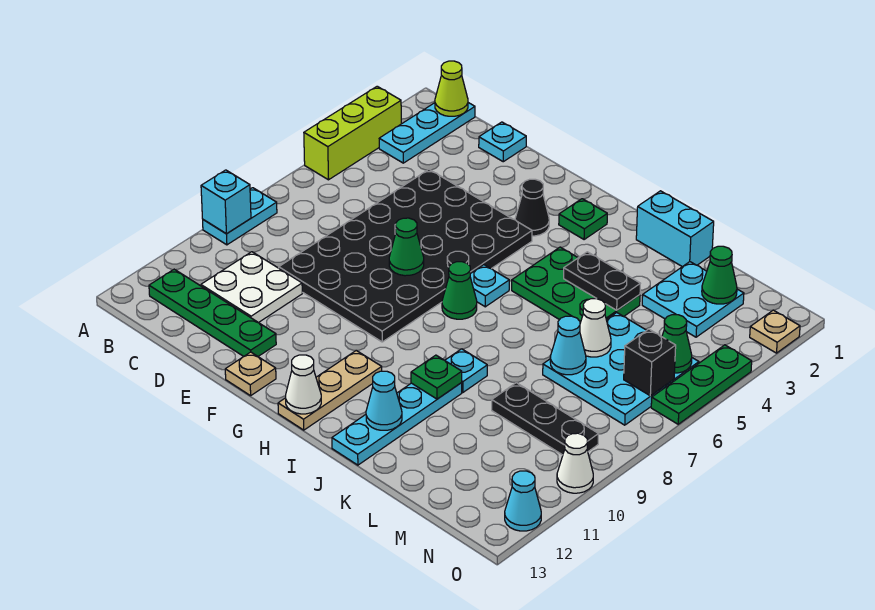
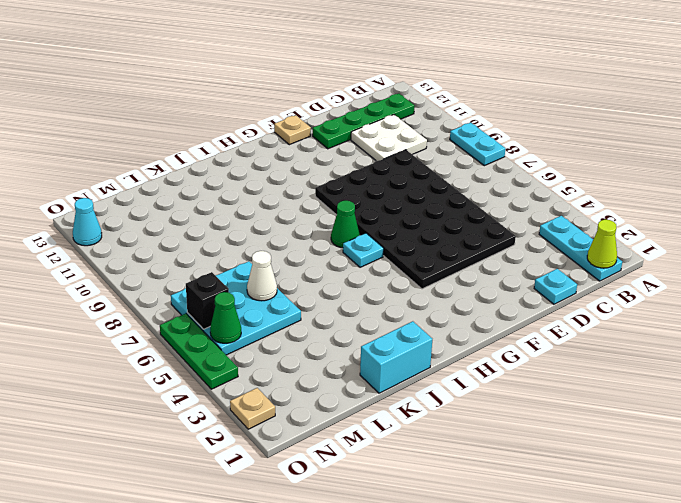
none -> lime brick A3:A5 level 1
none -> black cone G3 level 1
none -> green plate H2 level 1
none -> tan plate H11:H13 level 1

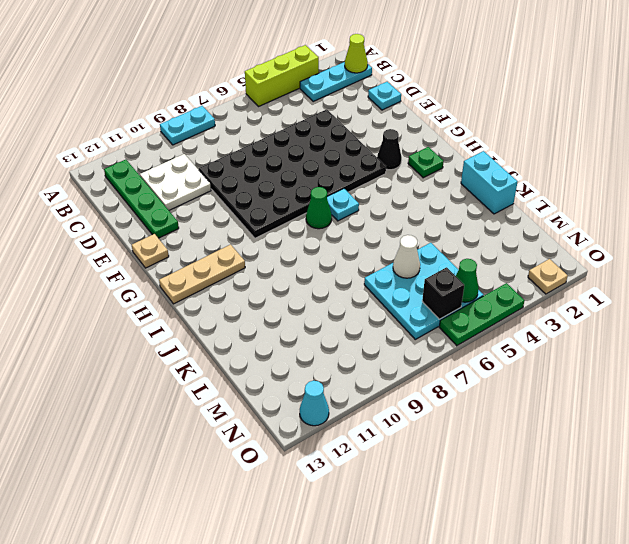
none -> green plate I4:K5 level 1
none -> cyan plate J9 level 1
none -> cyan plate J10:J13 level 1
none -> cyan plate L2:M3 level 1

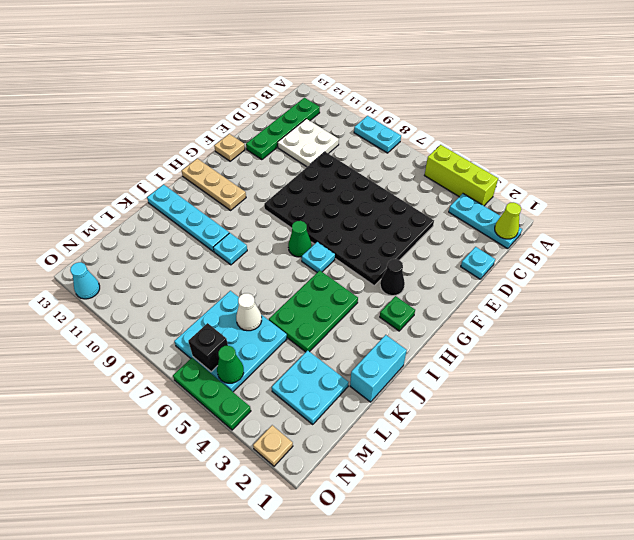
none -> black plate L9:N9 level 1
none -> white cone O10 level 1
none -> cyan brick A9 level 2
none -> green cone F7 level 2

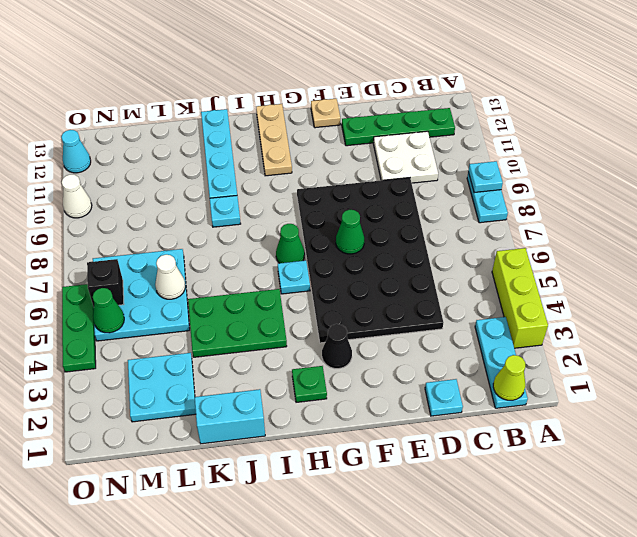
cyan plate A9 level 2 -> cyan brick A9 level 2
none -> black plate L9:N9 level 1
none -> tan plate O2 level 1
none -> white cone H13 level 2
none -> black plate J4:K4 level 2

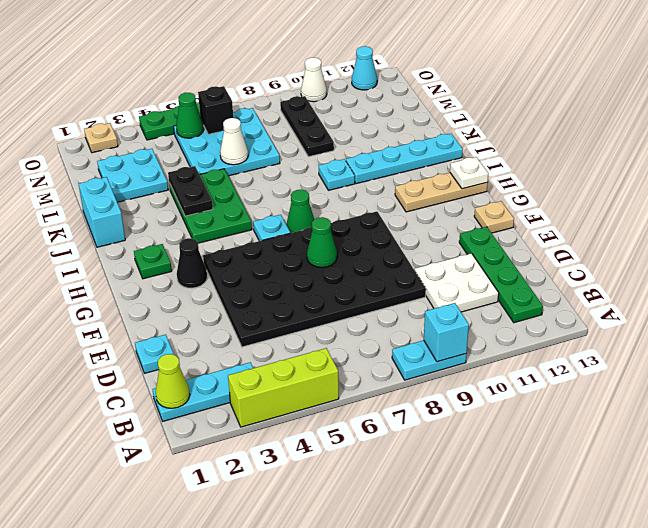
white plate H13 level 2 -> white cone H13 level 2
none -> green plate J10 level 2
none -> cyan cone J12 level 2
none -> cyan cone L7 level 2
none -> green cone M2 level 2

